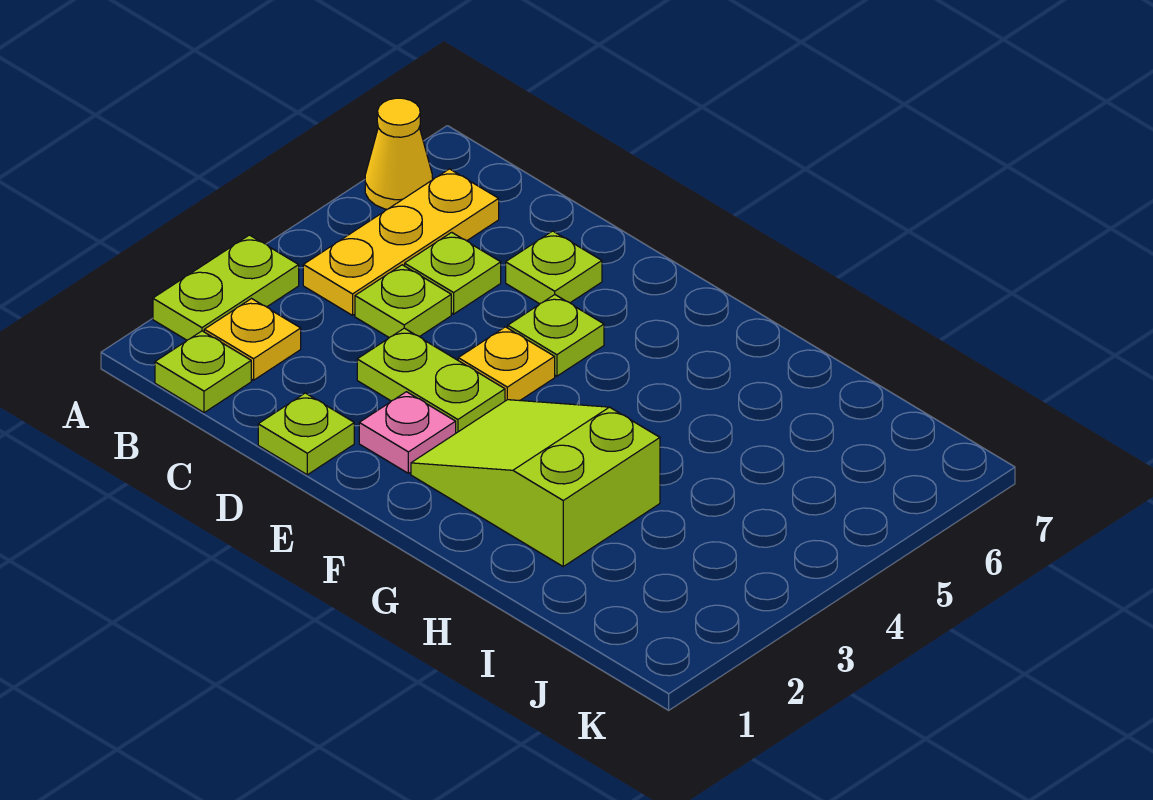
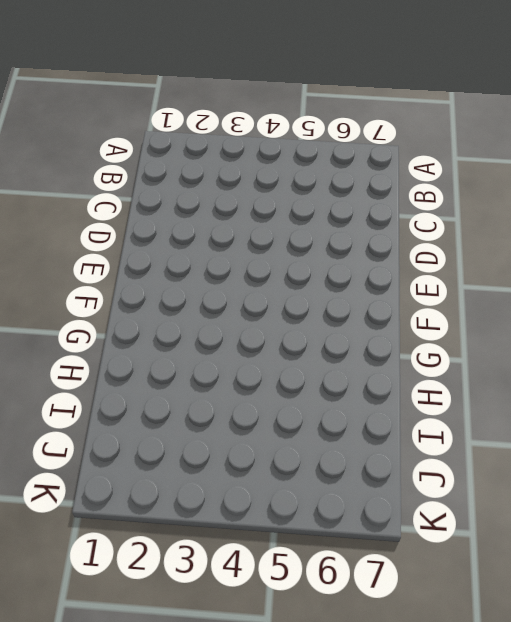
none -> lime plate A2:A3 level 1
none -> yellow cone A6 level 1
none -> lime plate B1 level 1

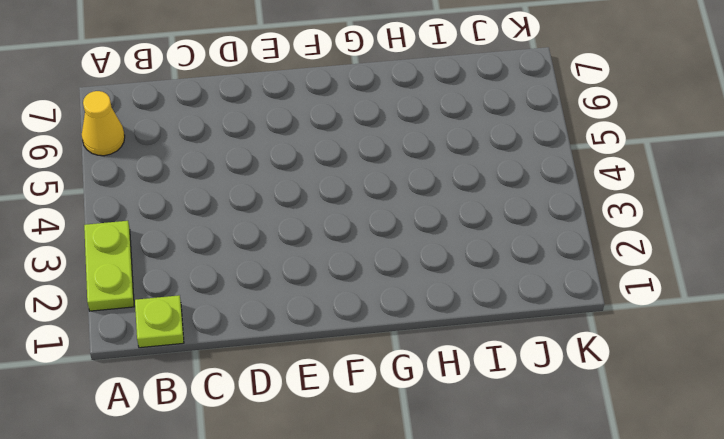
none -> yellow plate B2 level 1
none -> yellow plate B4:B6 level 1
none -> lime plate C4 level 1

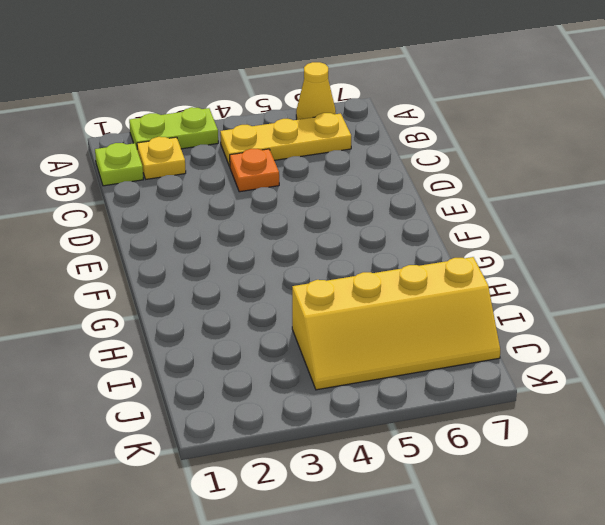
orange plate C4 level 1 -> lime plate C4 level 1
yellow slope I4:J7 level 1 top I -> none
none -> lime plate C5 level 1
none -> lime plate D1 level 1
none -> lime plate D3:E3 level 1

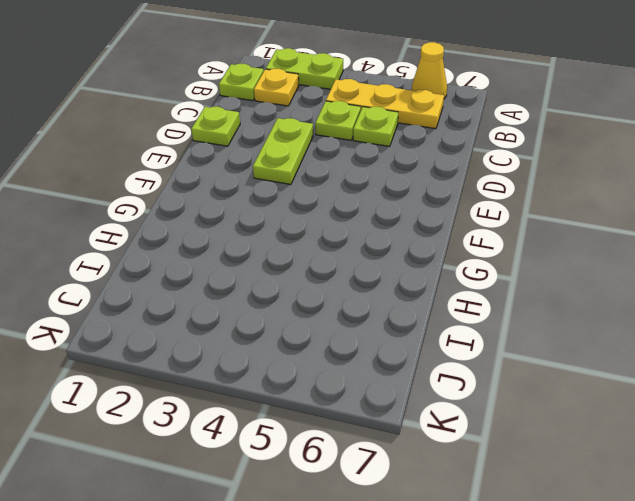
none -> lime plate D6 level 1
none -> pink plate E2 level 1
none -> yellow plate E4 level 1

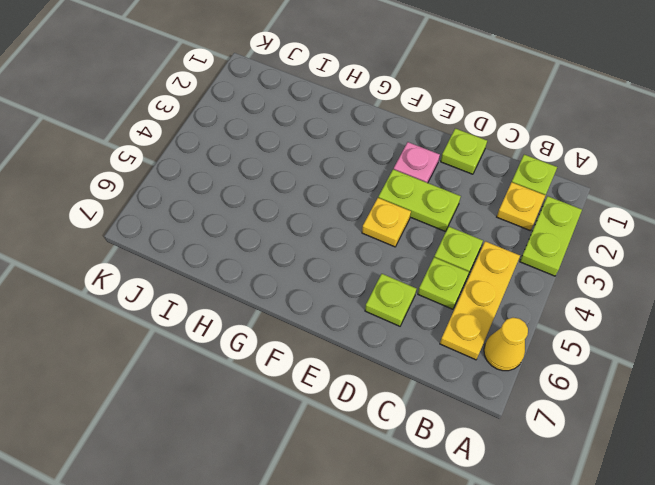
none -> lime plate E5 level 1
none -> lime slope F2:H3 level 1 top H

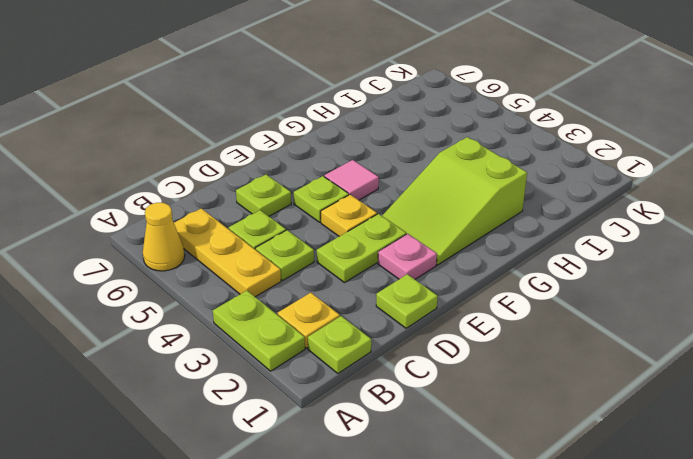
pink tile F5 level 1 -> none

